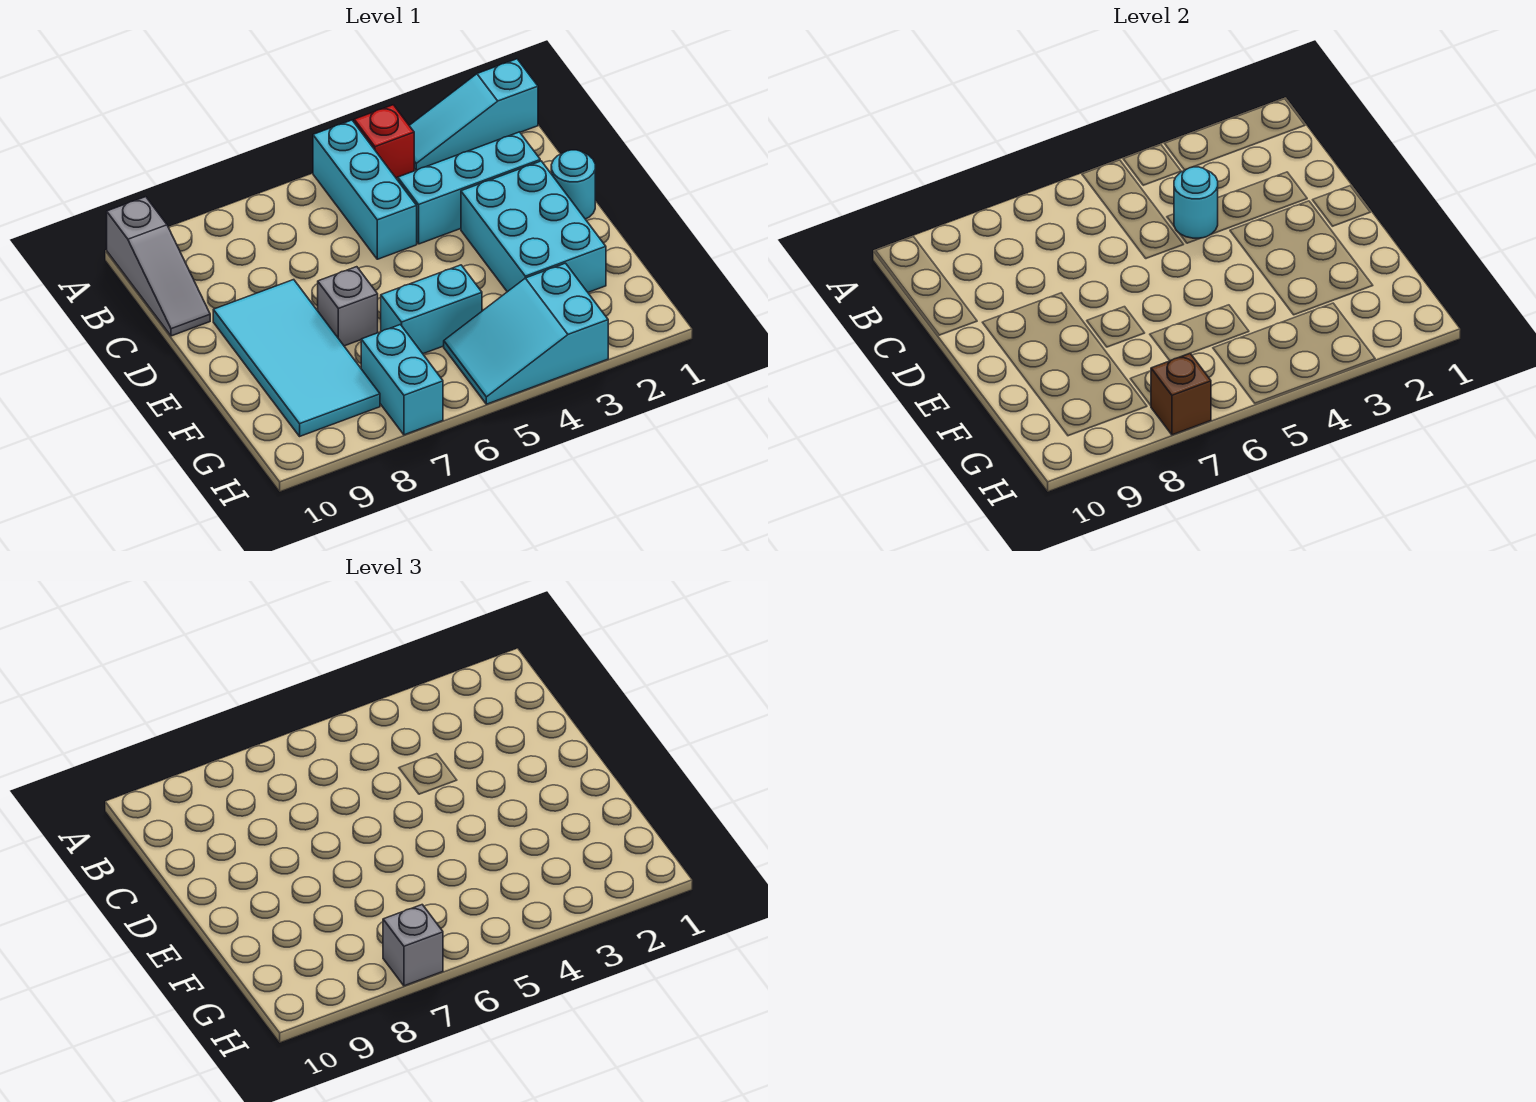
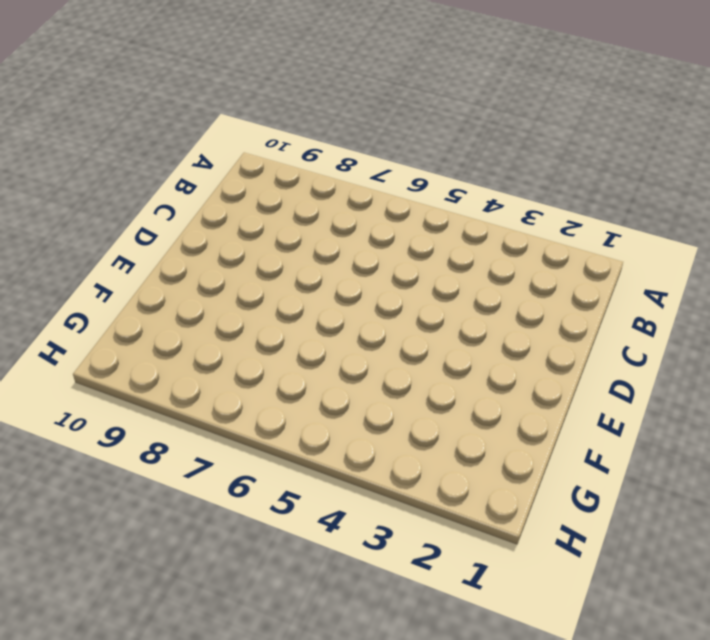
none -> cyan slope A1:A3 level 1 top 1
none -> red brick A4 level 1
none -> cyan brick A5:C5 level 1

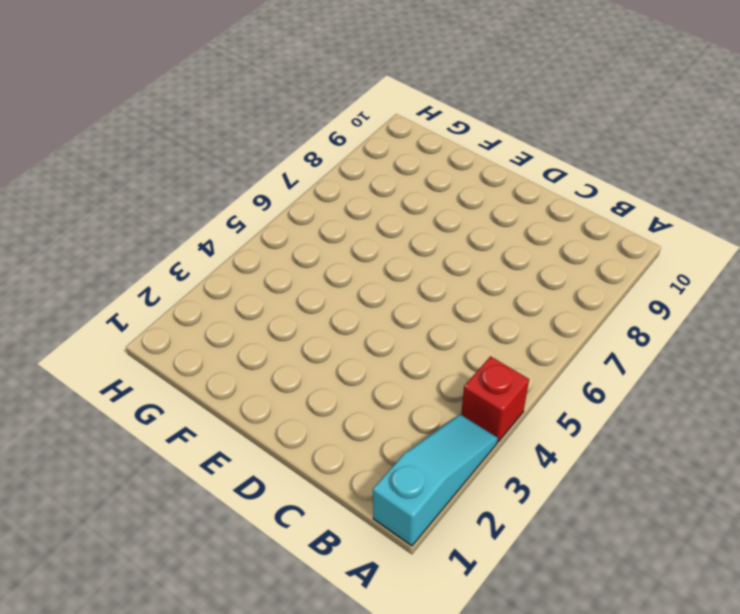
none -> cyan brick A5:C5 level 1
none -> grey slope A10:C10 level 1 top A
none -> cyan brick C2:C4 level 1

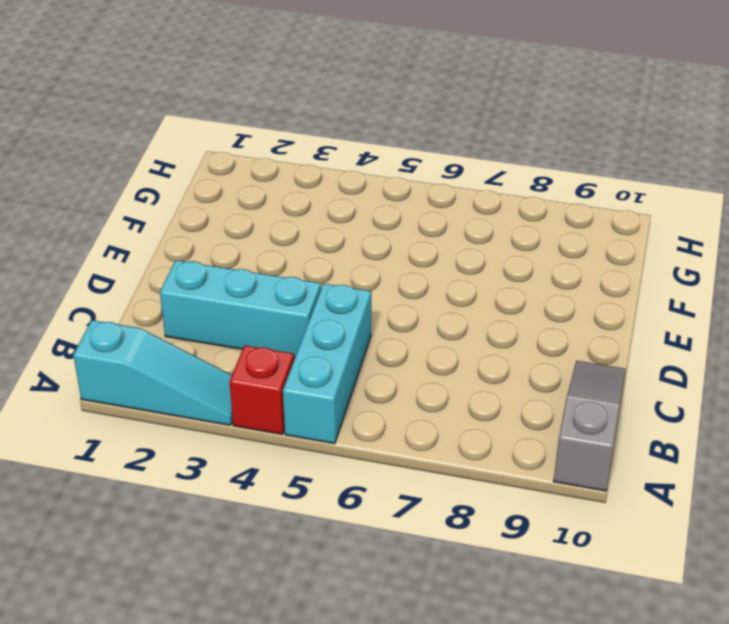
none -> cyan round brick D1 level 1
none -> cyan brick D2:F3 level 1
none -> cyan tile D8:G9 level 1

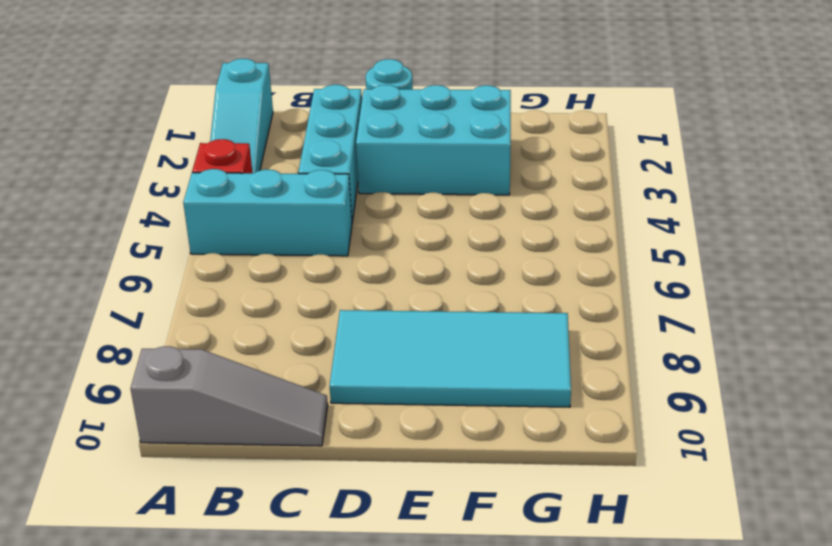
none -> grey brick E7 level 1
none -> cyan brick F5:F6 level 1
none -> cyan slope G3:H5 level 1 top 3

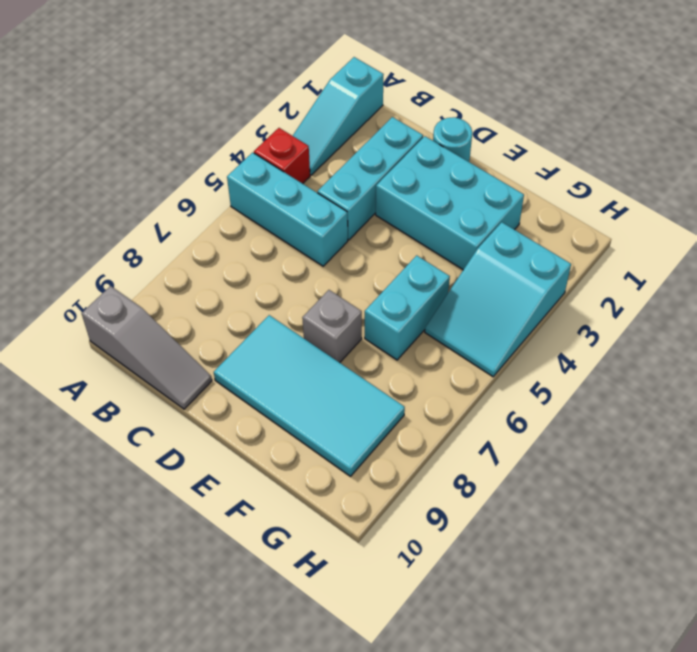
none -> cyan brick G7:H7 level 1
none -> cyan round brick C4 level 2
none -> brown brick H7 level 2

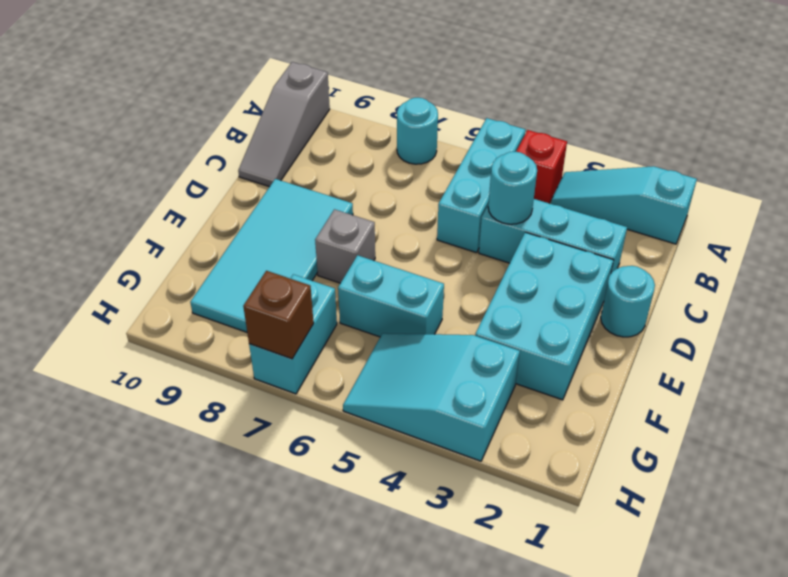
cyan round brick A7 level 1 -> none
none -> grey brick H7 level 3

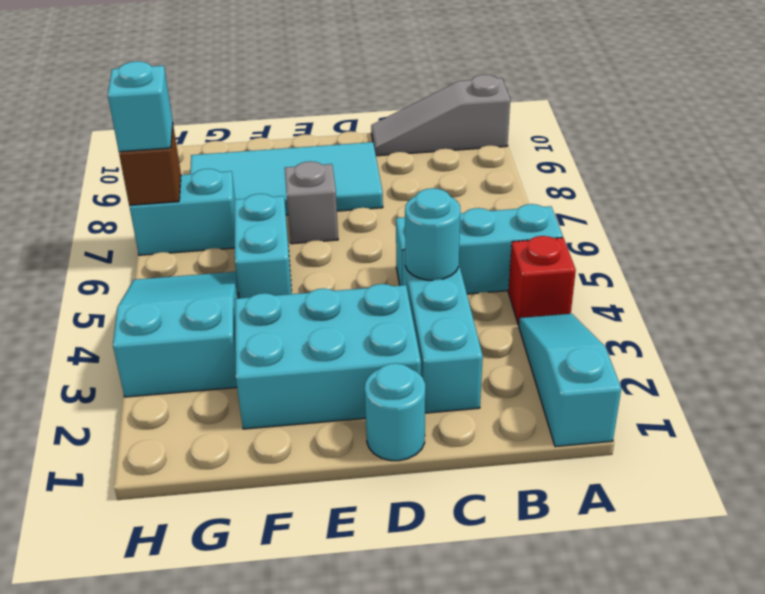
cyan brick H7 level 3 -> grey brick H7 level 3

